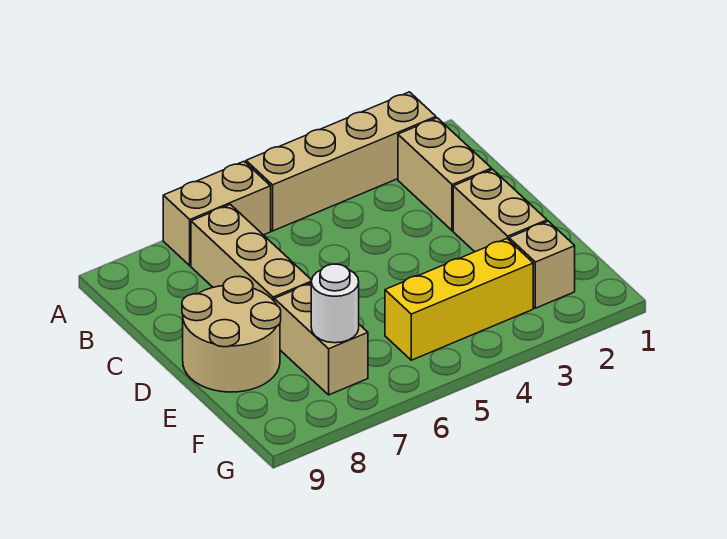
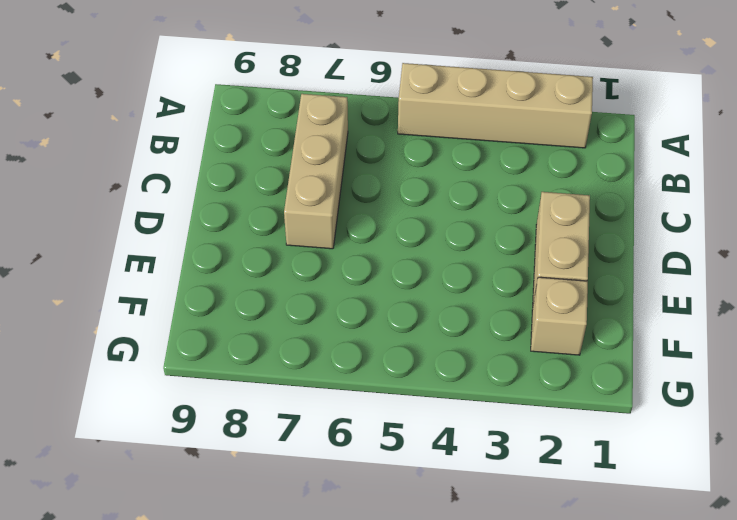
none -> tan brick A6:A7 level 1
none -> tan brick B2:C2 level 1

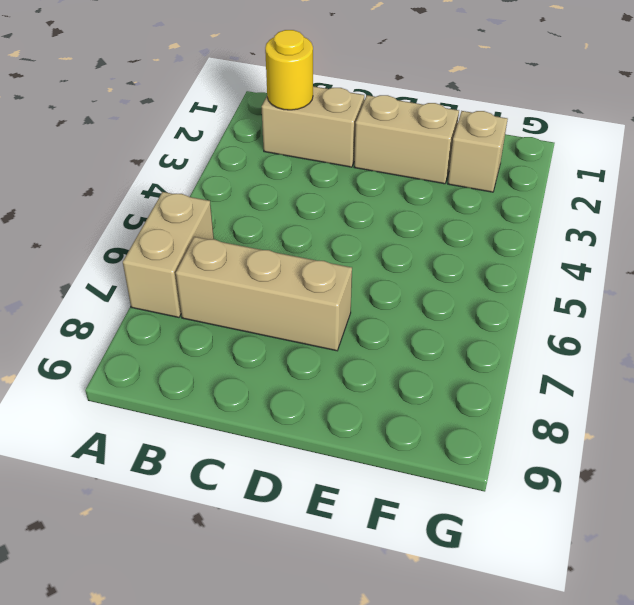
yellow round brick B2 level 2 -> none
none -> tan brick A2:A5 level 1
none -> tan round brick D8:E9 level 1

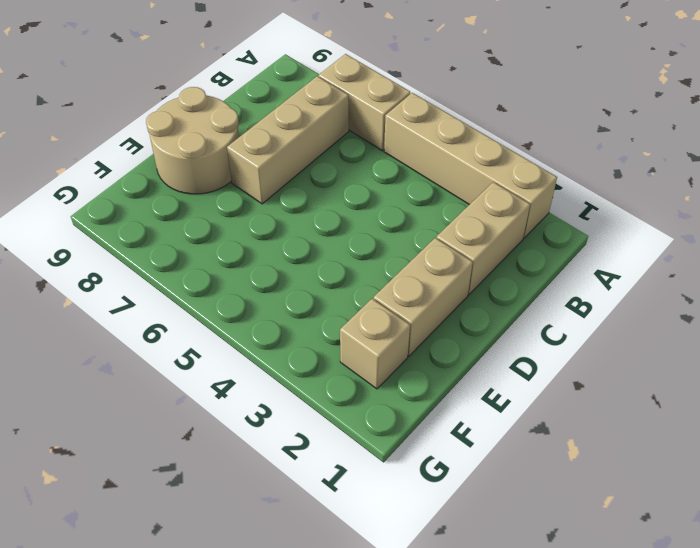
none -> tan brick E7:F7 level 1
none -> yellow brick F3:F5 level 1

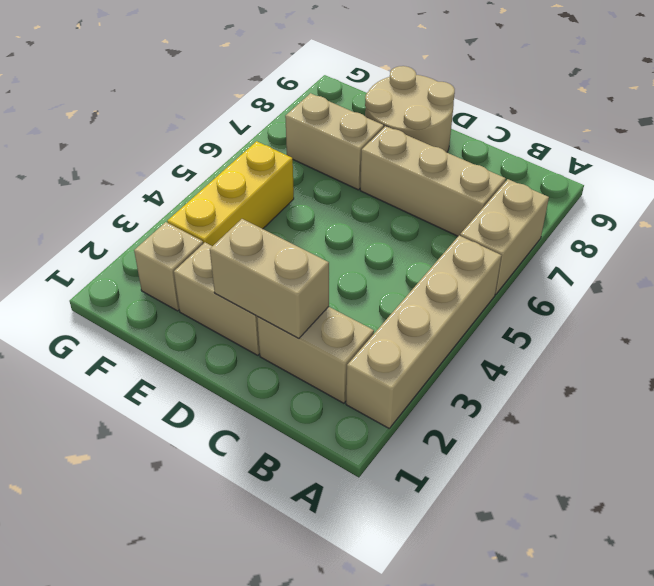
tan brick C2:D2 level 2 -> none
none -> white round brick F7 level 2

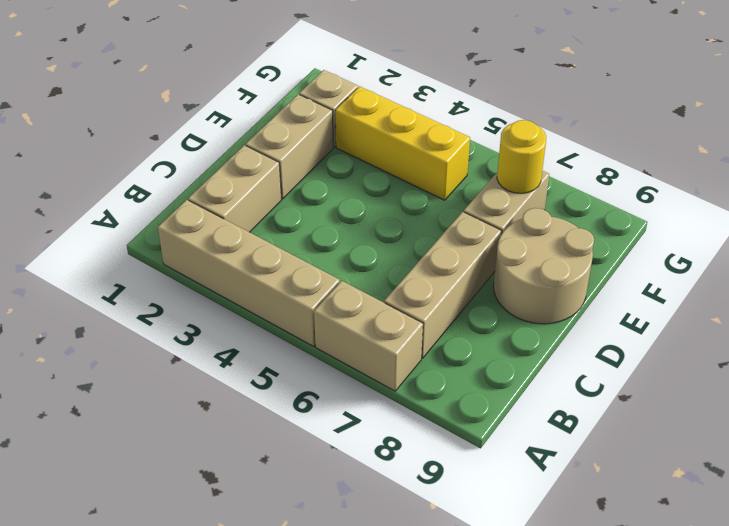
yellow round brick F7 level 2 -> white round brick F7 level 2

